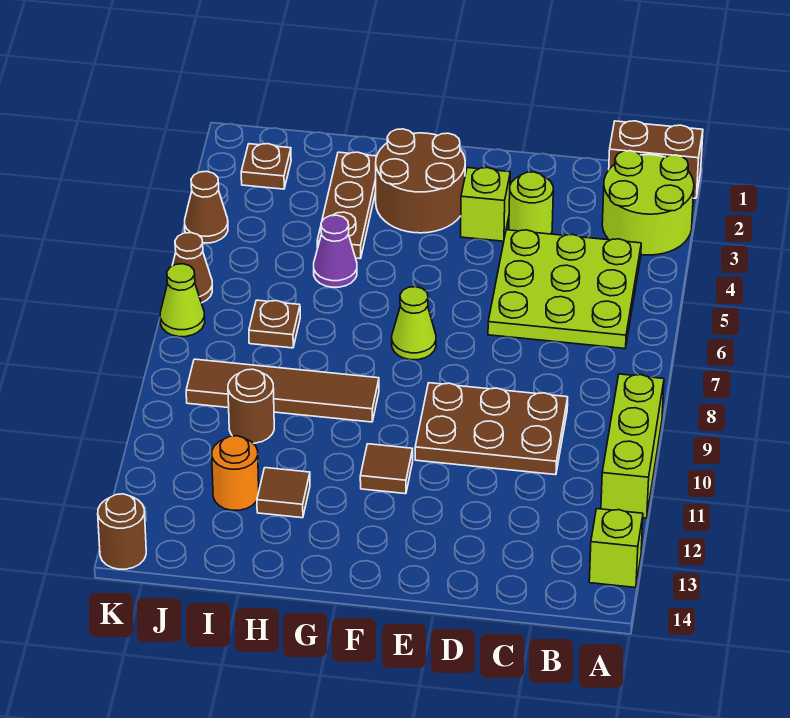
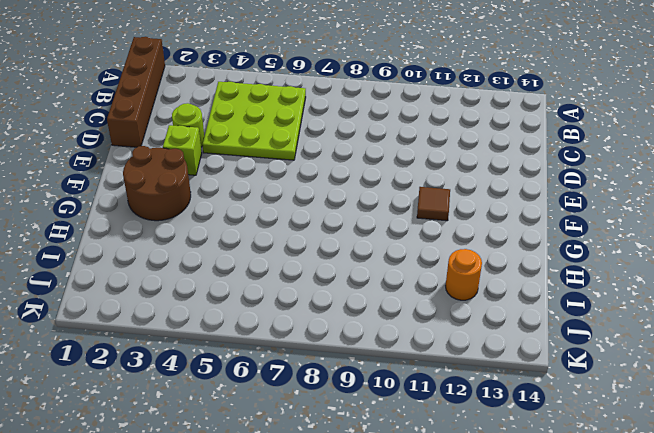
brown brick A1:D1 level 1 -> brown brick A1:B1 level 1
none -> lime round brick A2:B3 level 1
none -> lime brick A9:A11 level 1
none -> lime brick A13 level 1

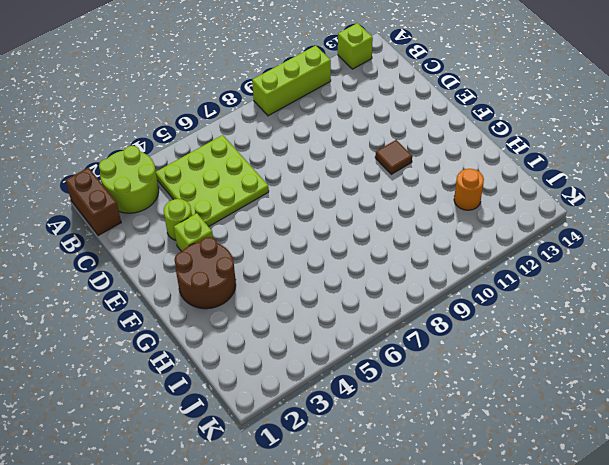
none -> brown plate C9:E10 level 1
none -> lime cone F7 level 1
none -> brown tile G9:J9 level 1

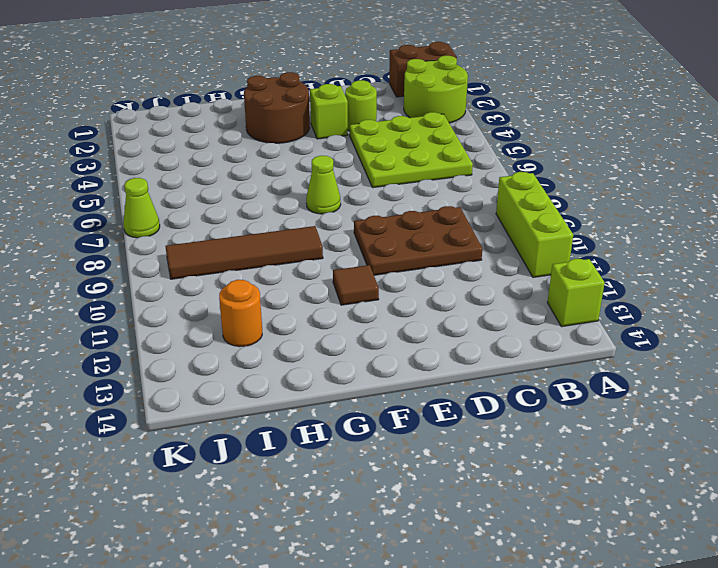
none -> brown plate H2:H4 level 1
none -> purple cone H5 level 1
none -> brown tile H12 level 1

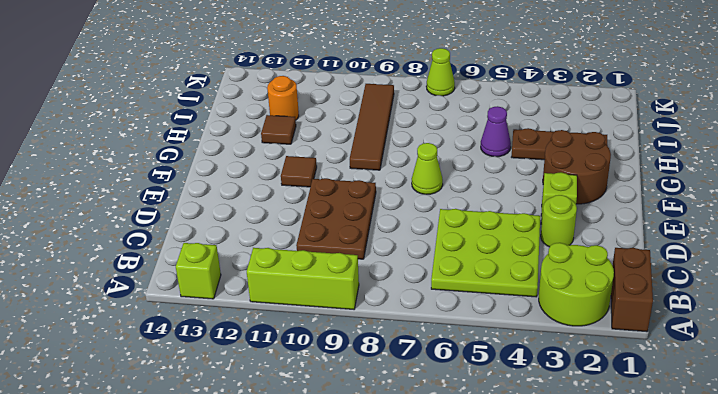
none -> brown plate I7 level 1
none -> brown round brick I10 level 1
none -> brown plate J2 level 1

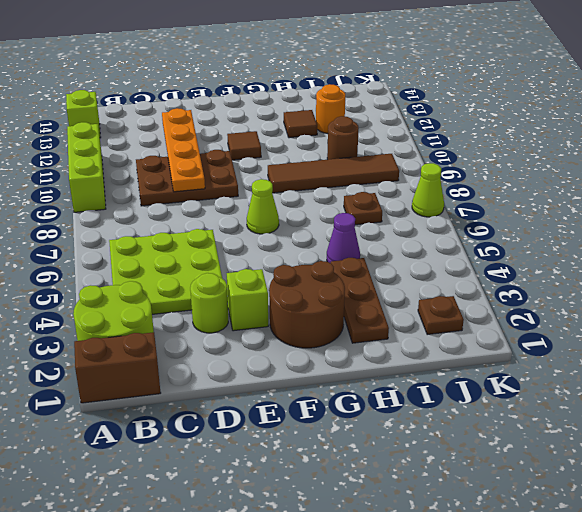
orange plate D9:D12 level 2 -> none
none -> brown cone K4 level 1
none -> brown cone K6 level 1
none -> brown round brick K14 level 1

